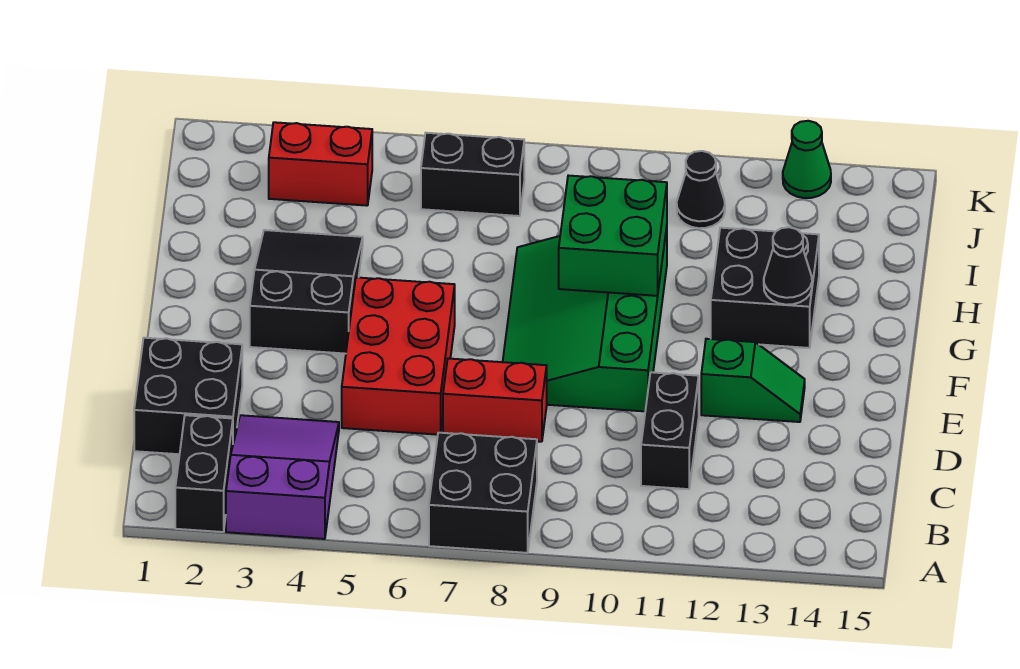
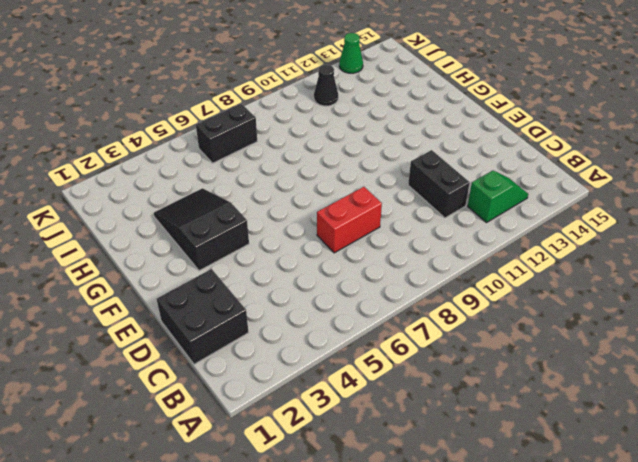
green slope B12:B13 level 1 top 12 -> green slope E12:E13 level 1 top 12
none -> black brick A2:B2 level 1
none -> purple slope A3:C4 level 1 top A
none -> black brick A7:B8 level 1

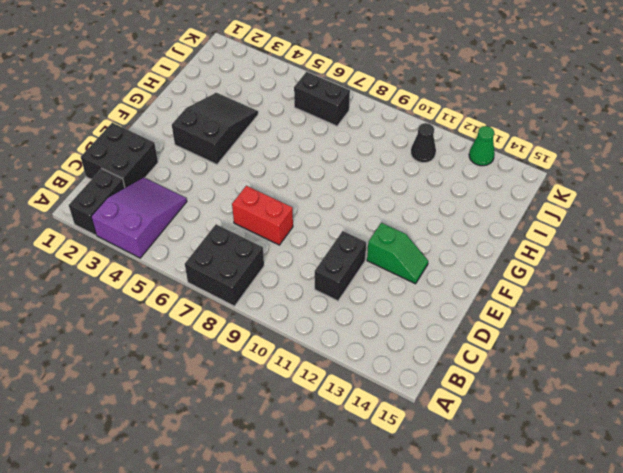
none -> red brick D5:F6 level 1
none -> green slope E8:H10 level 1 top 10
none -> black brick G12:H13 level 1

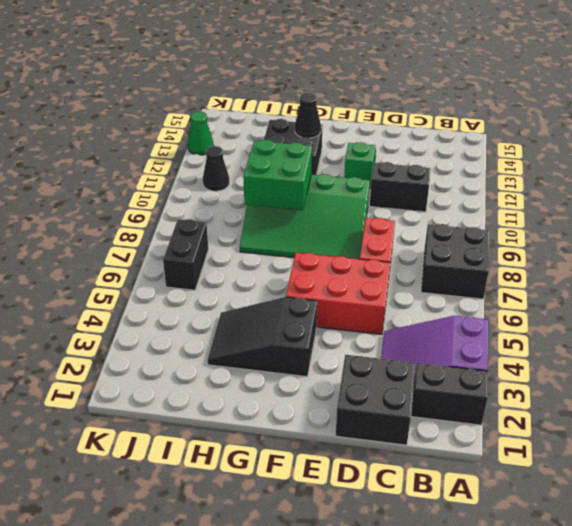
none -> red brick J3:J4 level 1

